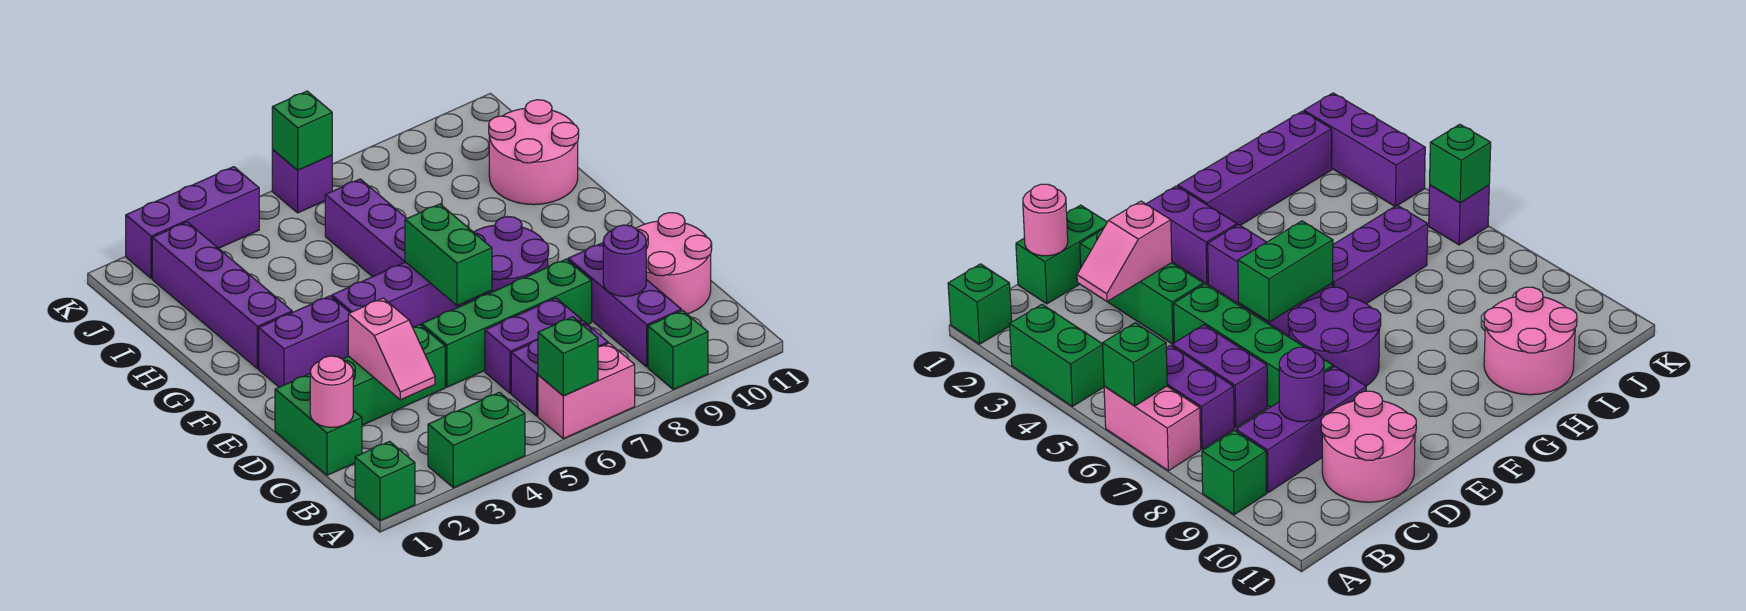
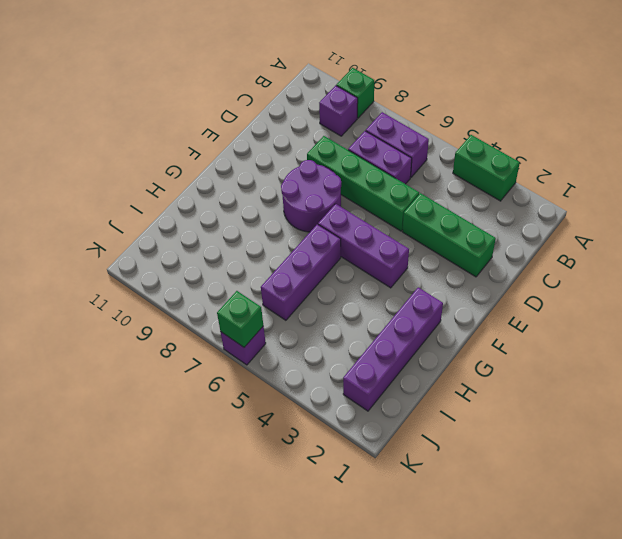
purple brick B9 level 1 -> purple brick B9:D9 level 1
none -> green brick A1 level 1
none -> pink brick A6:A7 level 1
none -> green brick C1:D1 level 1

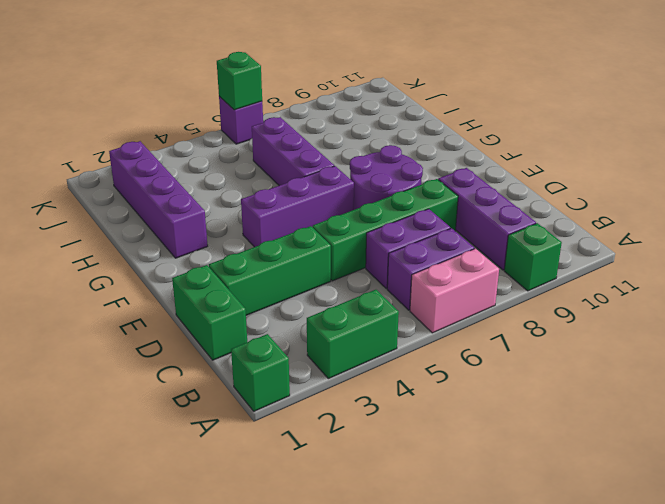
none -> pink round brick C10:D11 level 1
none -> purple brick F2:F3 level 1
none -> pink round brick H10:I11 level 1

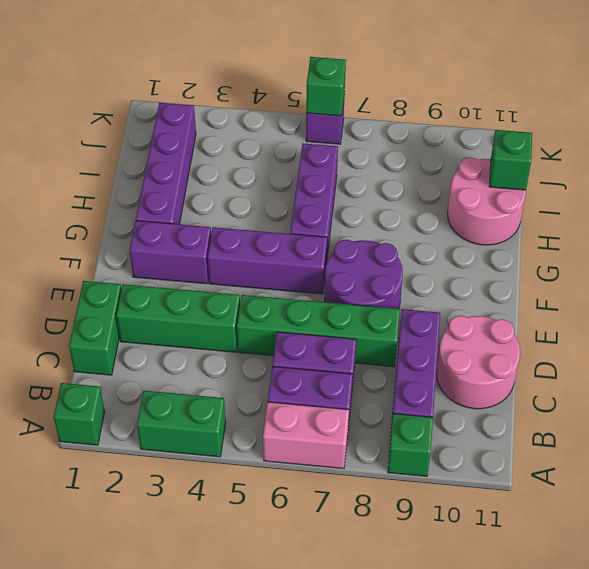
green brick I11 level 2 -> green brick A6 level 2
none -> purple brick K2:K4 level 1
none -> pink round brick C1 level 2
none -> pink slope C3:D3 level 2 top D

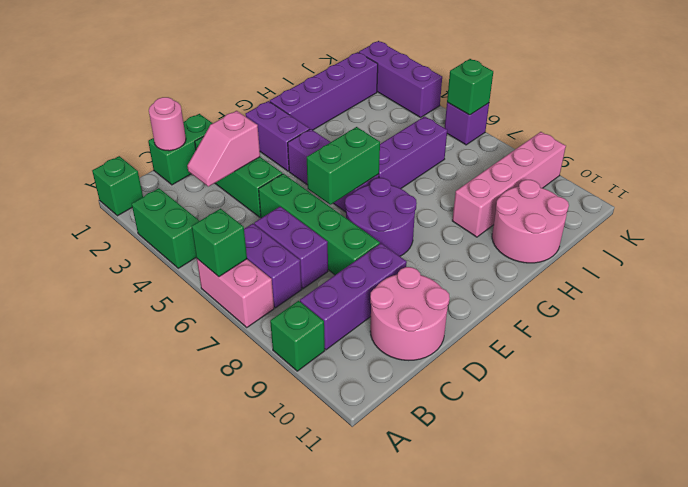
pink brick H9:K9 level 1 -> none
none -> purple round brick C9 level 2

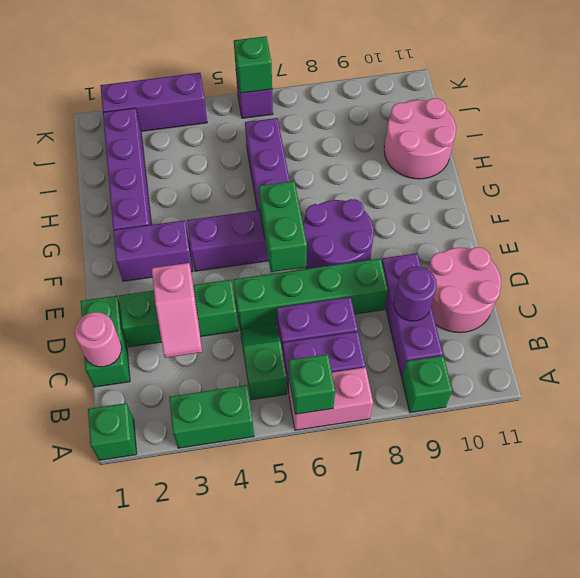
green slope B5:C5 level 1 top B -> none

